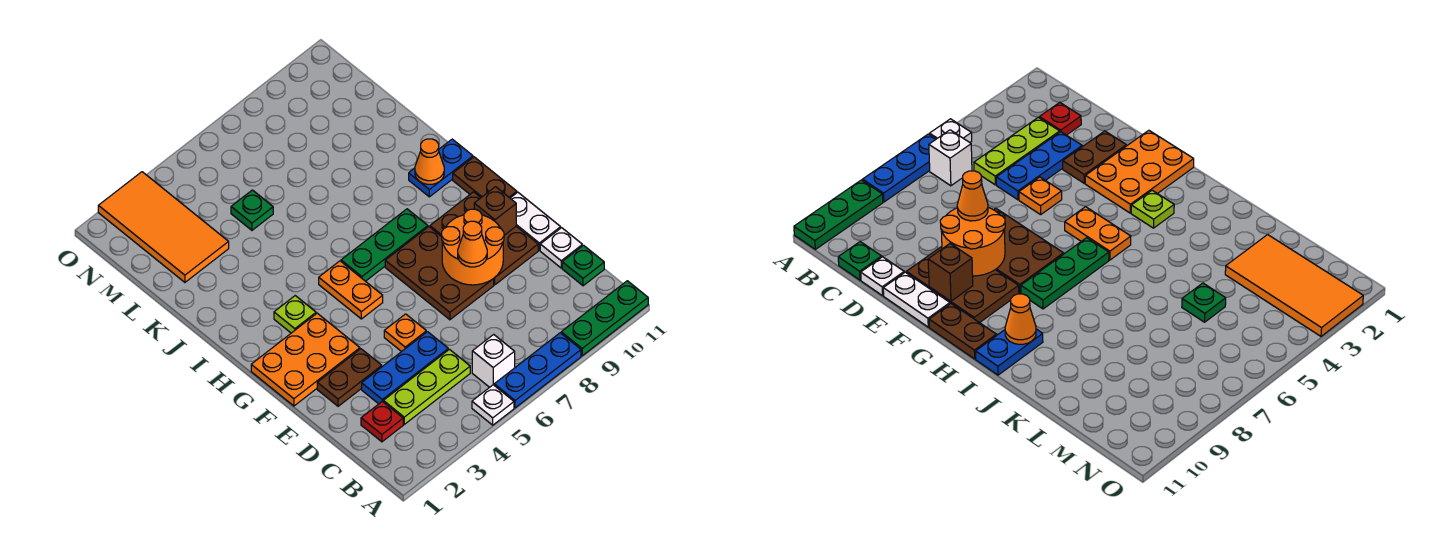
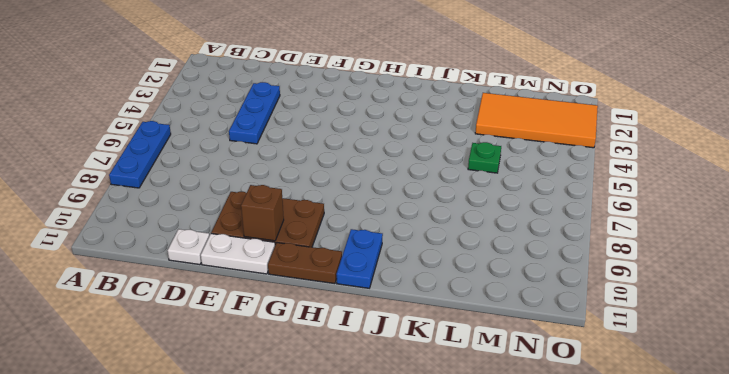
none -> white plate A5 level 1
none -> green plate A9:A11 level 1
none -> white brick B6 level 1

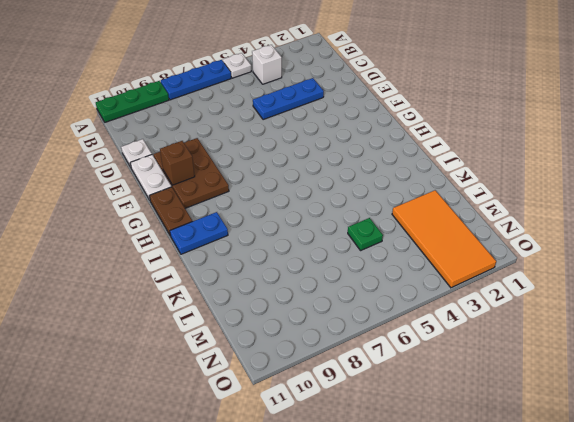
white brick B4 level 1 -> white brick B6 level 1
none -> red plate C2 level 1
none -> lime plate C3:C5 level 1
none -> green plate C11 level 1

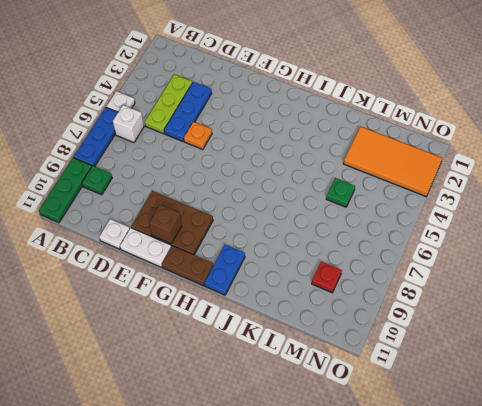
green plate B9 level 1 -> green plate C11 level 1
red plate M9 level 1 -> red plate C2 level 1
none -> brown plate E2:E3 level 1
none -> brown plate E7:G8 level 1
none -> orange plate F1:G3 level 1

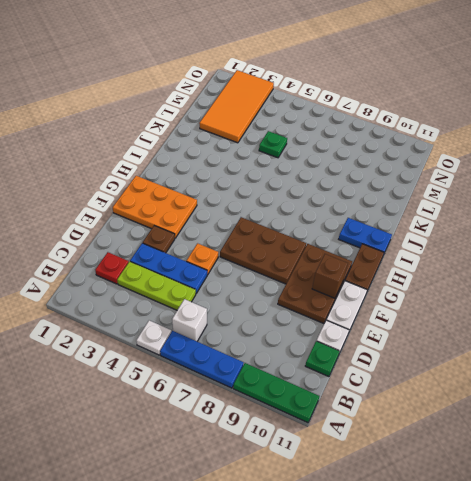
brown plate E3 level 1 -> brown plate E2:E3 level 1
brown plate F6:G8 level 1 -> brown plate E7:G8 level 1
none -> orange plate G5:H5 level 1
none -> lime plate H3 level 1
none -> green plate H6:H8 level 1

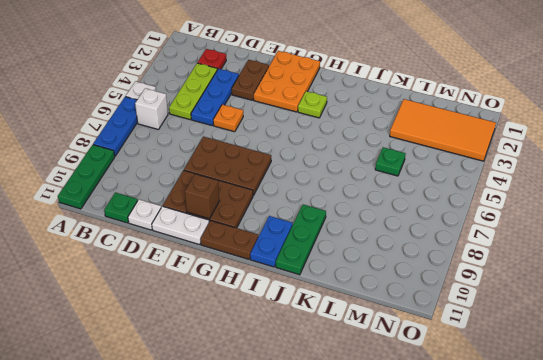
green plate J9:J11 level 1 -> green plate H6:H8 level 1
none -> orange plate G5:H5 level 1
none -> orange round brick E8:F9 level 2
none -> orange cone I10 level 2

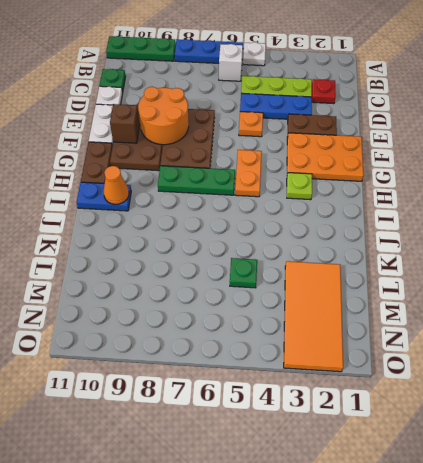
none -> orange cone E8 level 3

